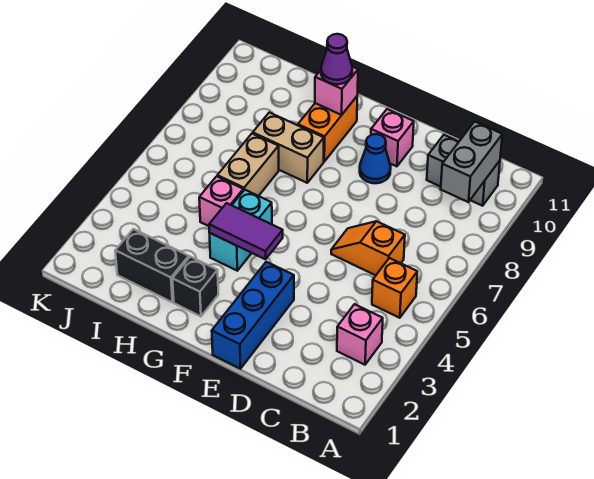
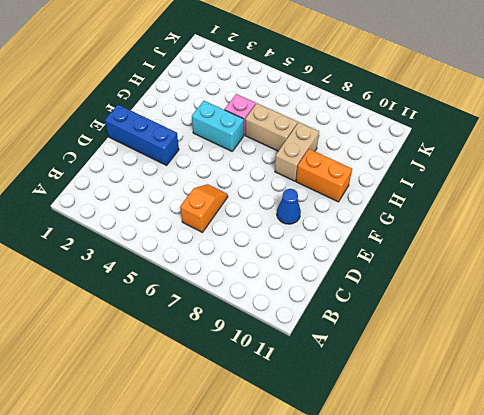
none -> pink brick B3 level 1
none -> orange brick B5 level 1
none -> grey brick B10:C10 level 1

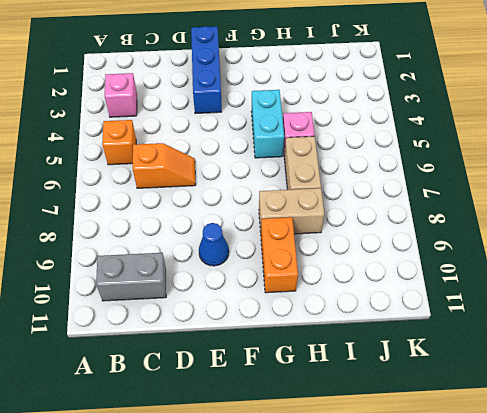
none -> pink brick E10 level 1
none -> black brick G2 level 1
none -> black brick H2:I2 level 1

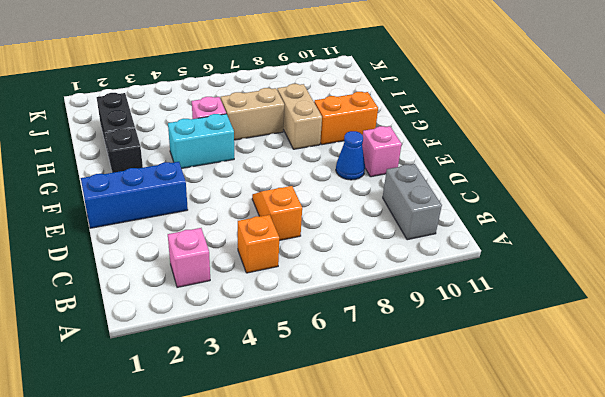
none -> grey brick B9:B10 level 2
none -> purple tile F4:G4 level 2
none -> pink brick G10 level 2

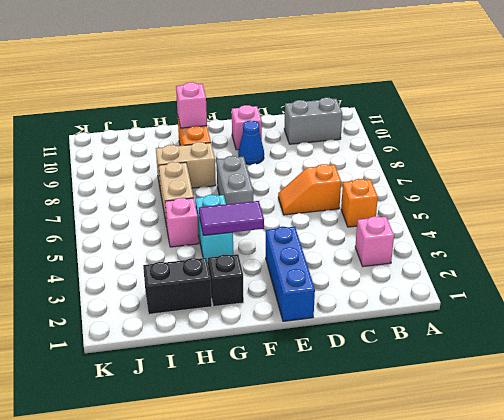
grey brick F6:F7 level 1 -> grey brick B9:B10 level 2
none -> purple cone G10 level 3

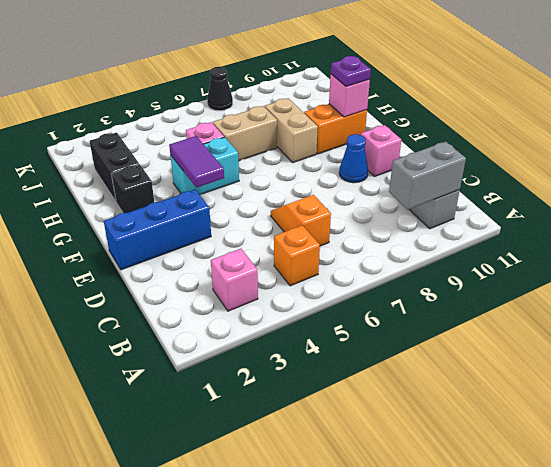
purple plate G10 level 3 -> purple cone G10 level 3
black cone K7 level 1 -> none

